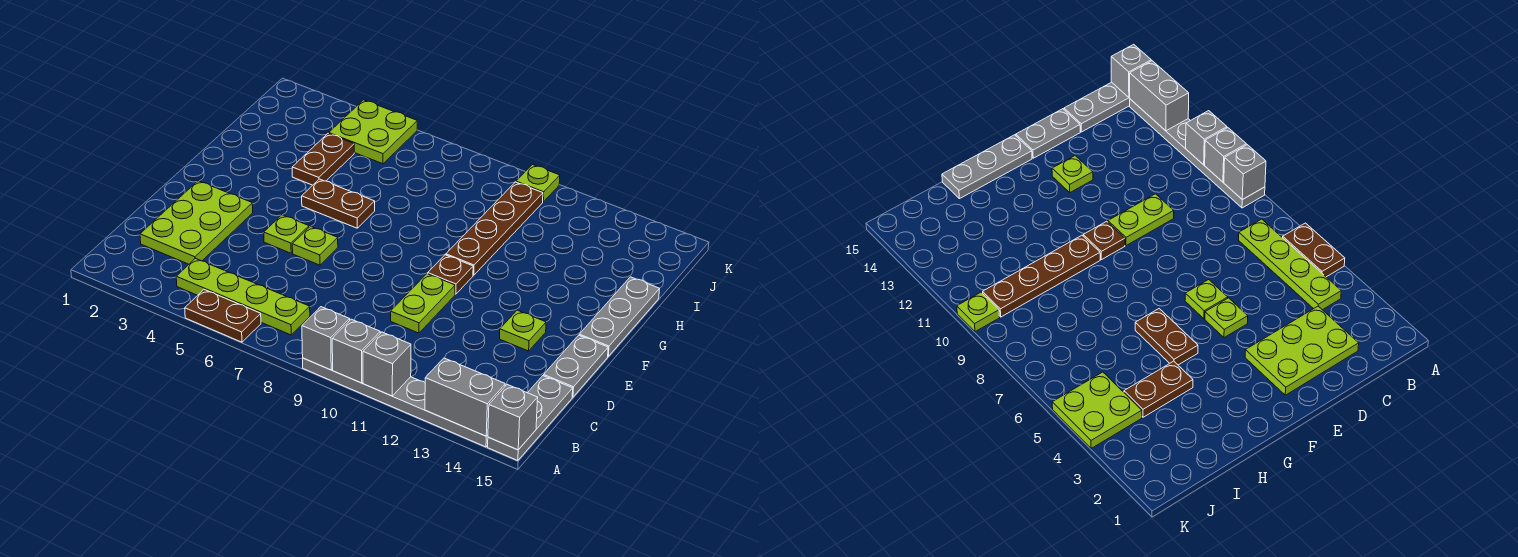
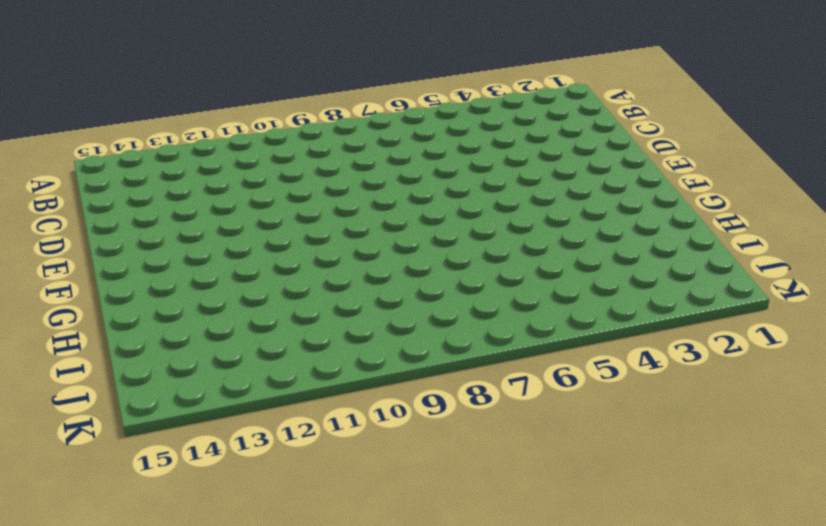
none -> brown plate A5:A6 level 1
none -> grey plate A9:A14 level 1
none -> grey plate A15:C15 level 1

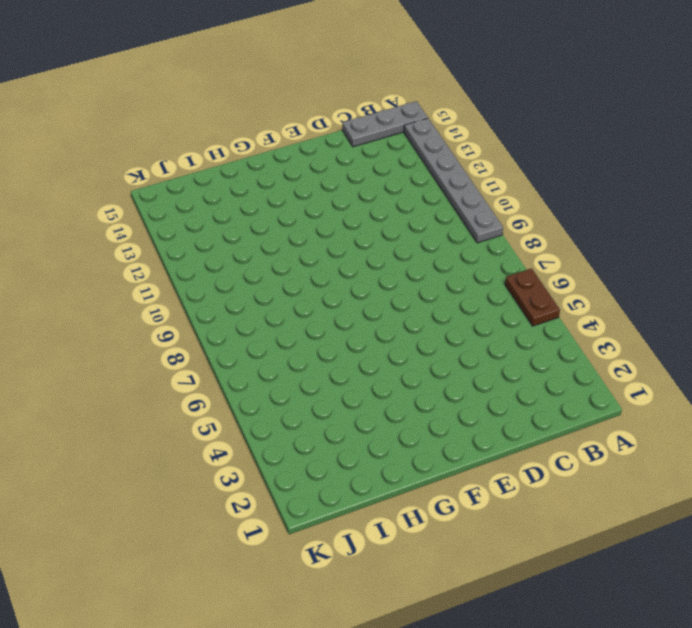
none -> lime plate B4:B7 level 1
none -> lime plate C2:E3 level 1
none -> lime plate D10:E10 level 1

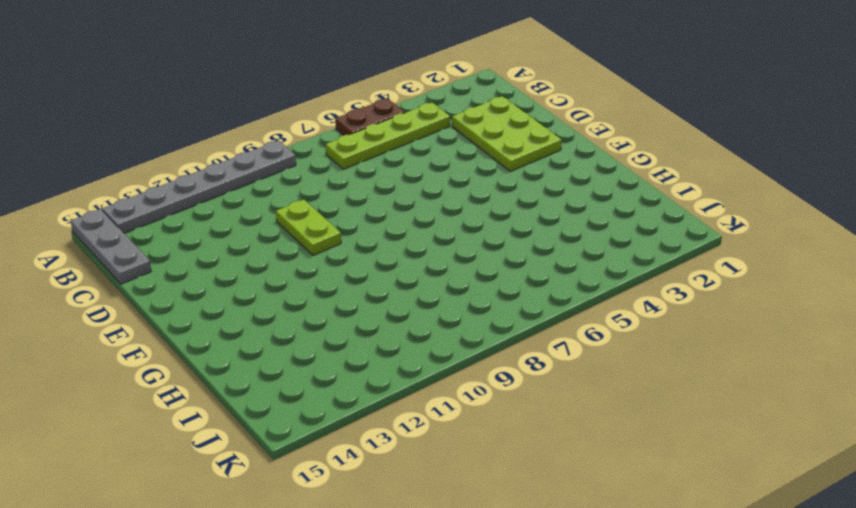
none -> grey plate D15:E15 level 1
none -> lime plate E5 level 1
none -> lime plate E6 level 1

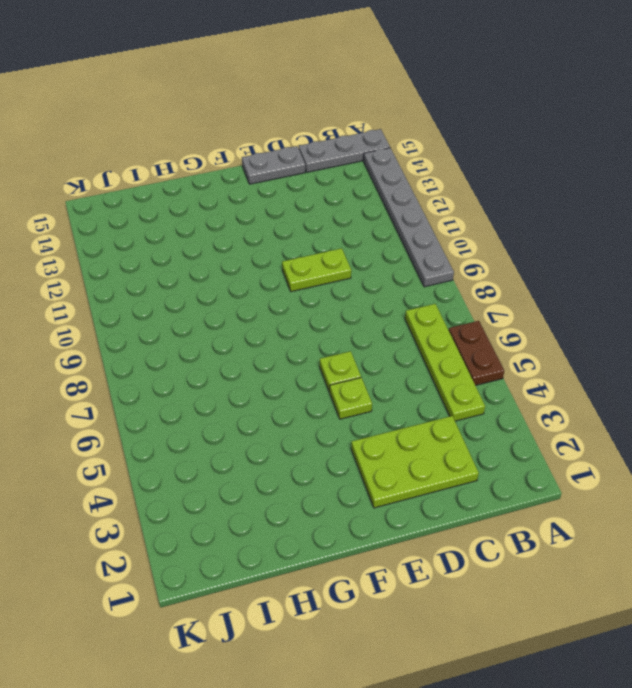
none -> lime plate E13 level 1
none -> brown plate F10 level 1
none -> grey plate F15:H15 level 1

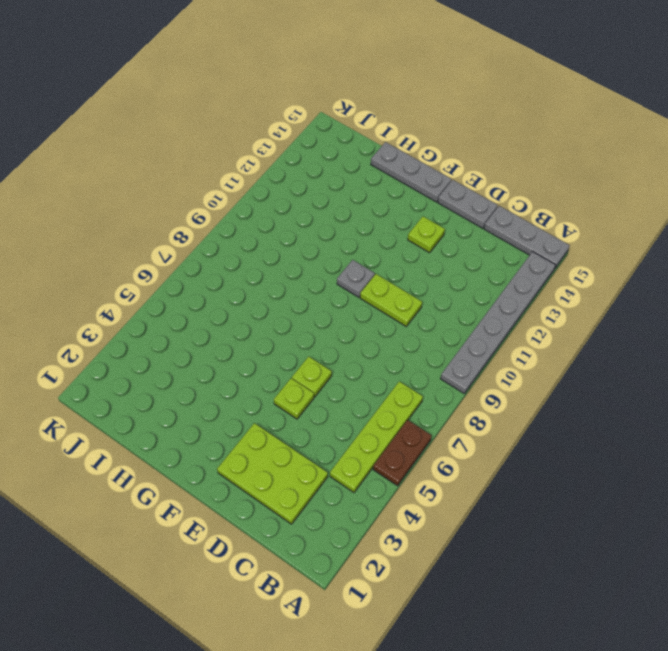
grey plate F10 level 1 -> brown plate F10 level 1
none -> brown plate G5:G6 level 1
none -> brown plate G10:J10 level 1
none -> brown plate H4:I4 level 1

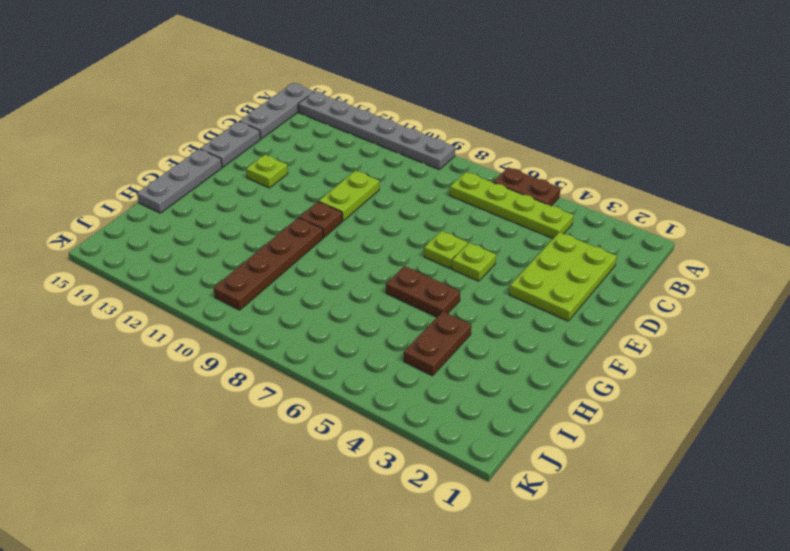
none -> lime plate J4:K5 level 1
none -> lime plate K10 level 1
none -> grey brick A9 level 2

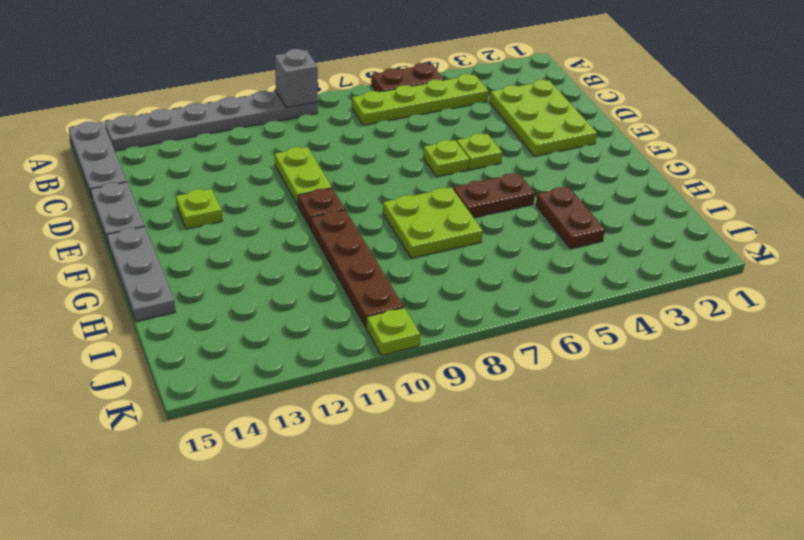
lime plate G7:H8 level 1 -> lime plate J4:K5 level 1
none -> grey brick A10 level 2
none -> grey brick A11 level 2
none -> grey brick A13:A14 level 2

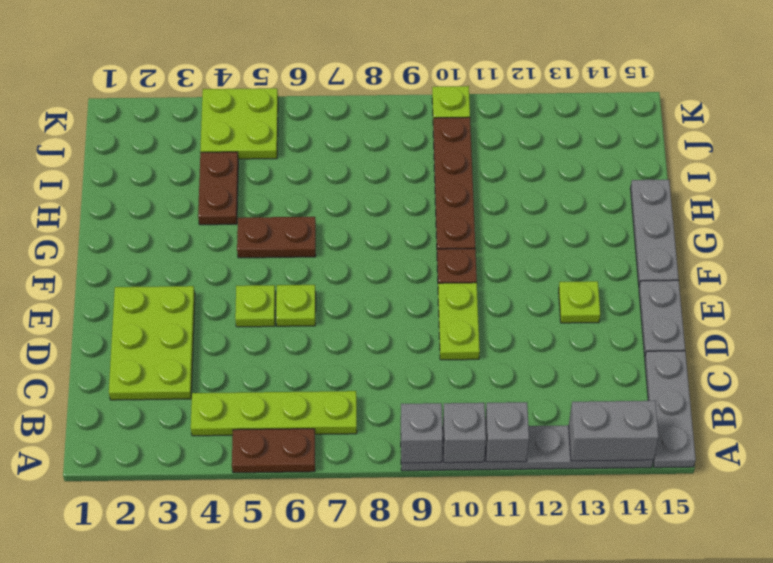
none -> grey brick A15 level 2

